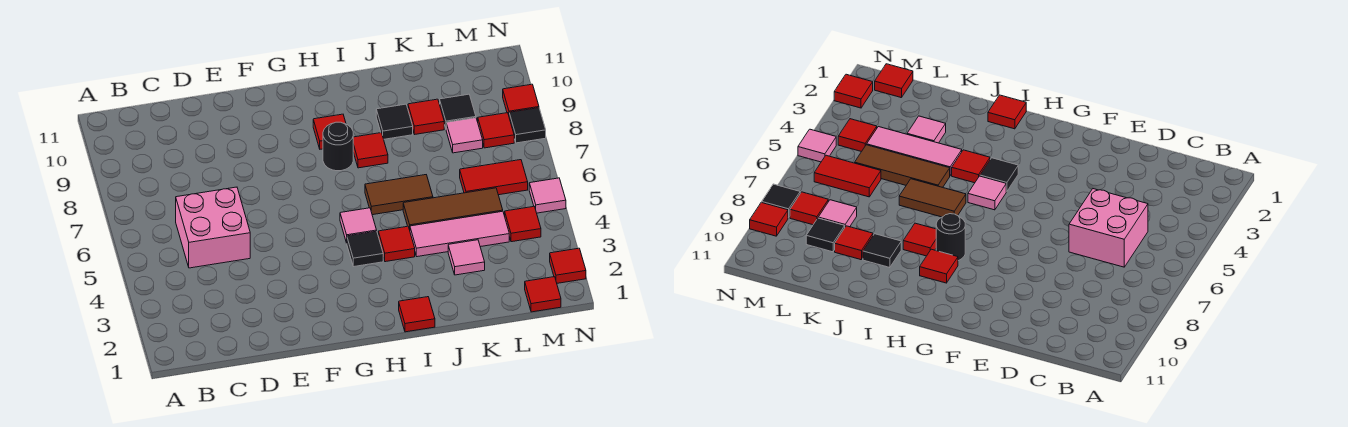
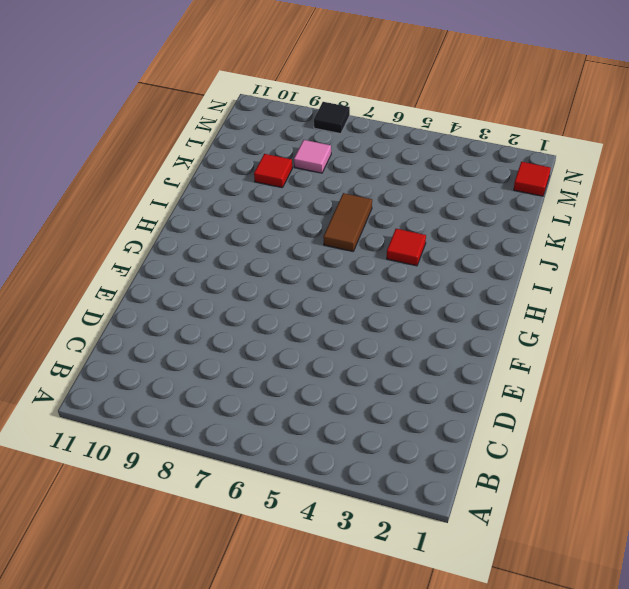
none -> pink brick C5:D6 level 1
none -> black tile H4 level 1
none -> pink tile H5 level 1

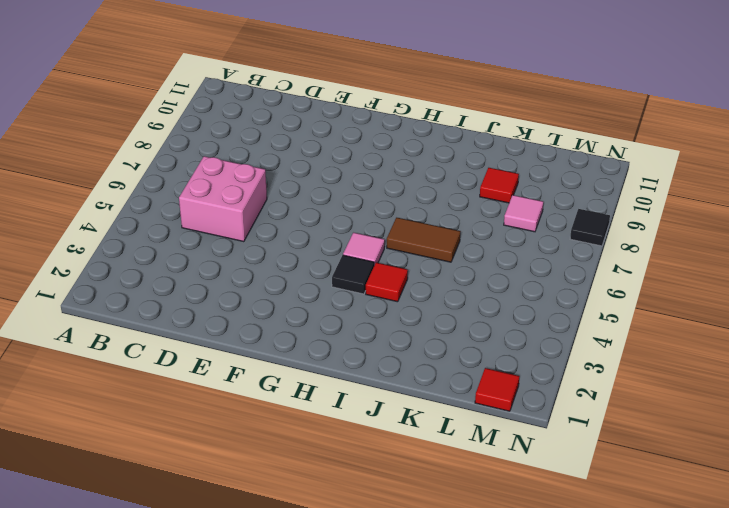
none -> black round brick H8 level 1
none -> red tile H9 level 1
none -> red tile I1 level 1

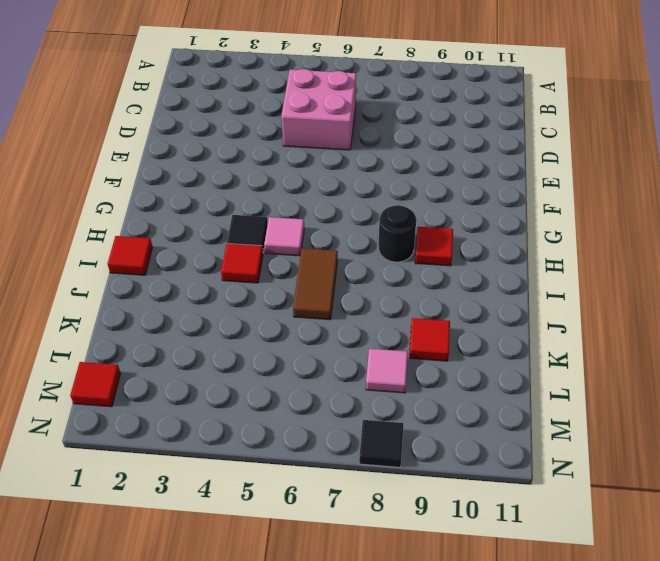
none -> red tile I8 level 1
none -> pink tile J4:L4 level 1
none -> brown tile J5:L5 level 1

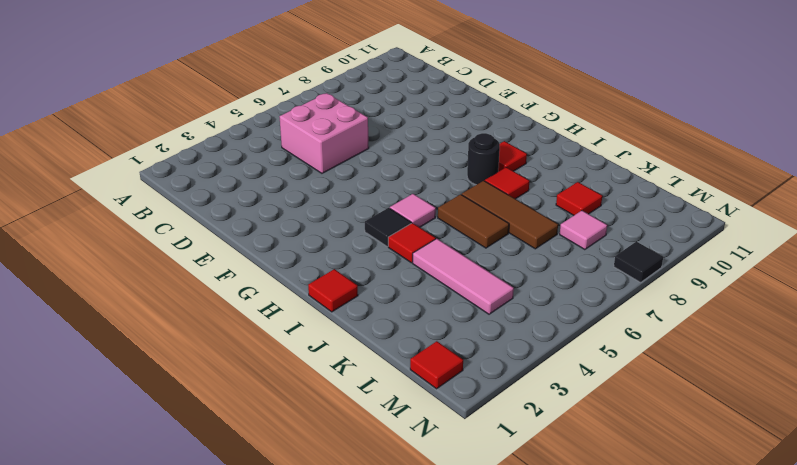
brown tile I7:K7 level 1 -> brown tile J5:L5 level 1
none -> black tile J9 level 1
none -> pink tile K3 level 1
none -> red tile L6:M6 level 1

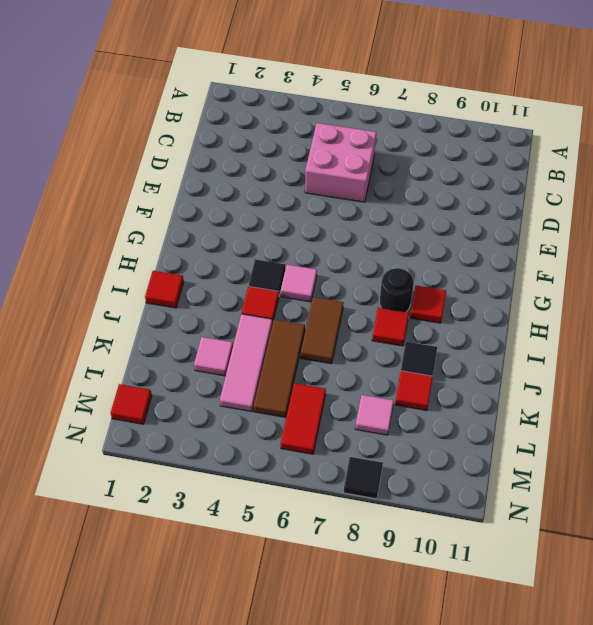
none -> black tile L9 level 1
none -> red tile M4 level 1
none -> red tile M8 level 1

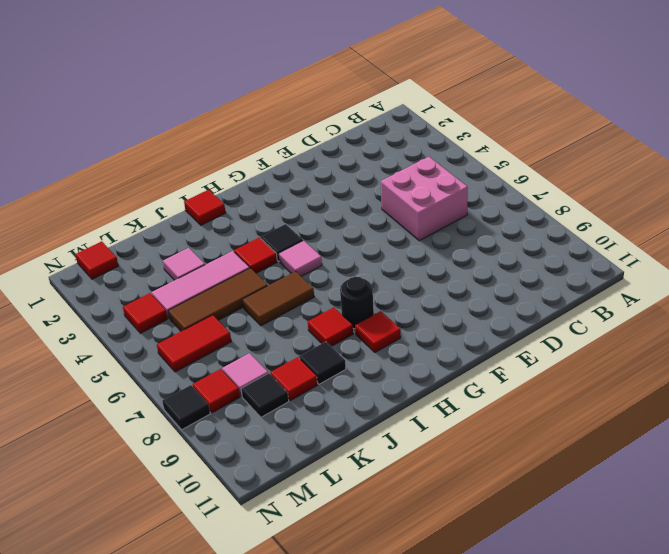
none -> red tile N2 level 1
none -> pink tile N5 level 1
none -> red tile N9 level 1

